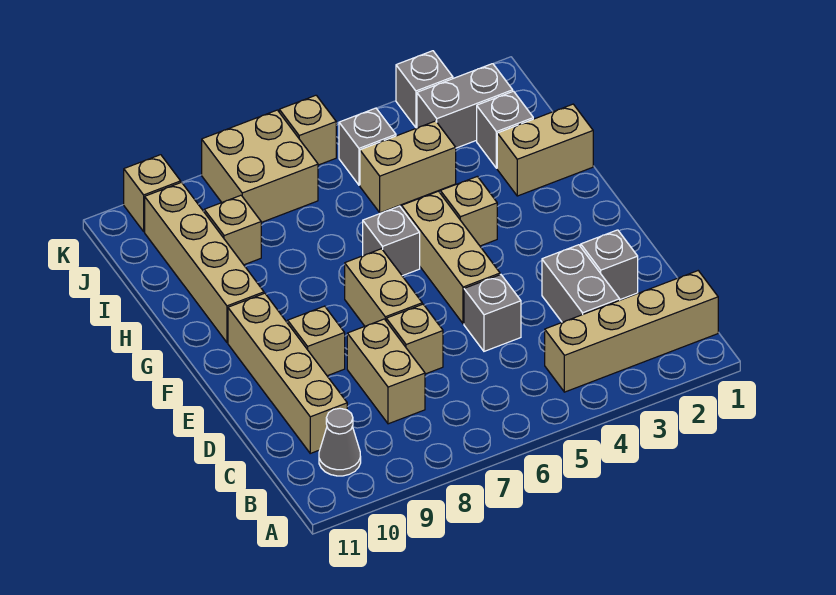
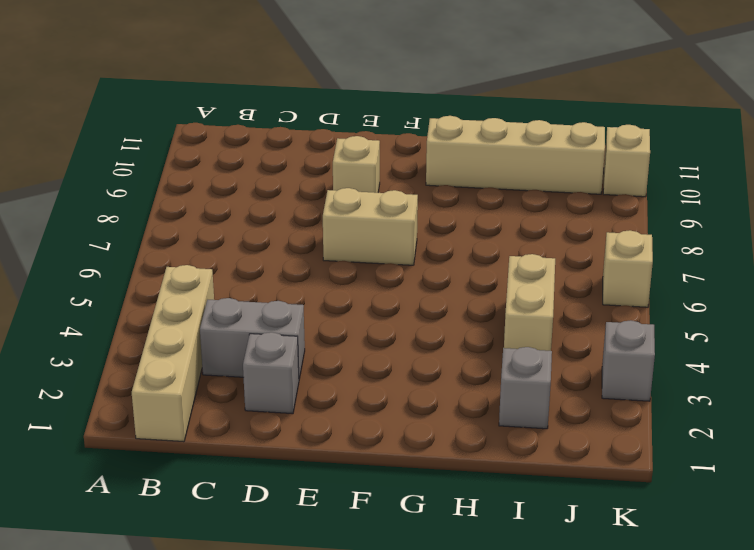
none -> grey cone B10 level 1
none -> tan brick C8:D8 level 1
none -> tan brick C10:F10 level 1

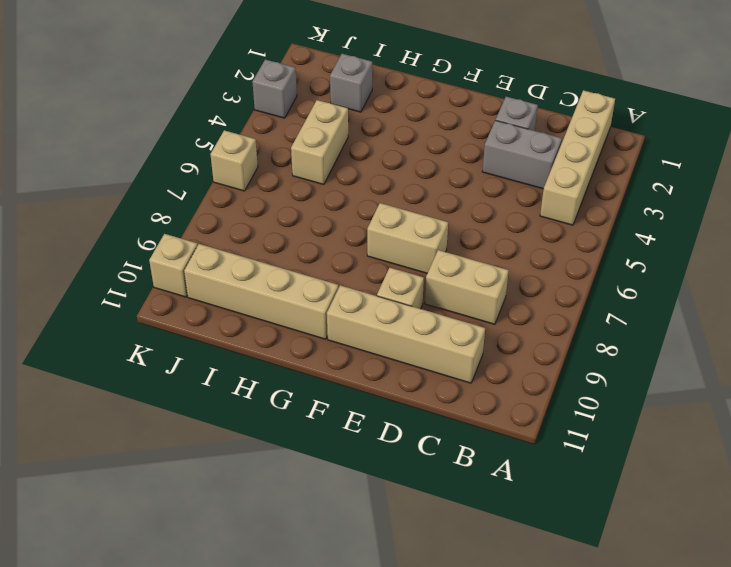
none -> grey cone B10 level 1
none -> grey brick D5 level 1
none -> tan brick D7 level 1

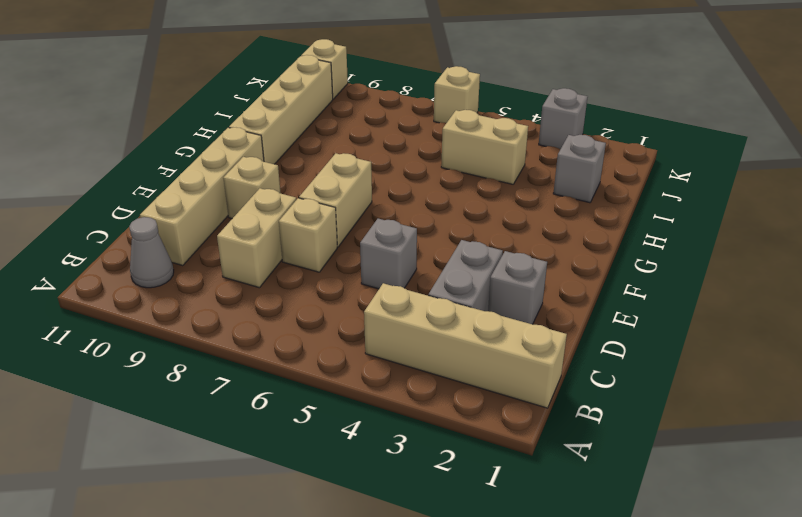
none -> tan brick E5:G5 level 1
none -> tan brick G4 level 1
none -> grey brick G6 level 1

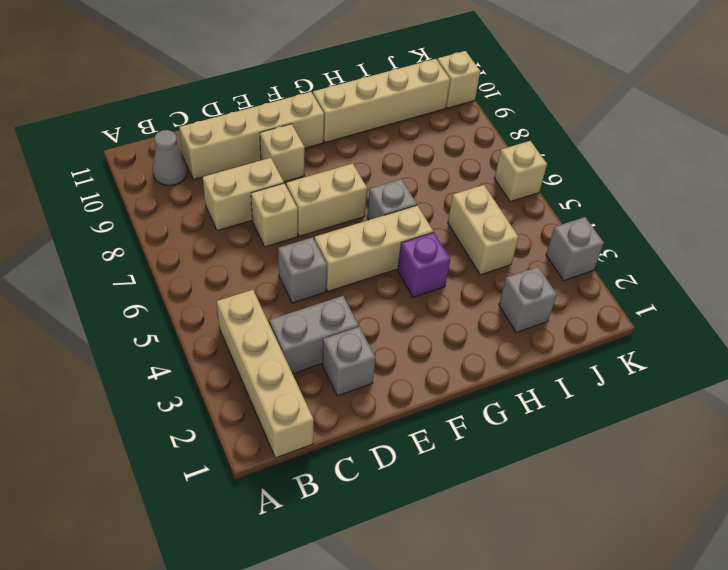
purple brick G4 level 1 -> tan brick G4 level 1
none -> tan brick H1:H2 level 1
none -> tan brick I9 level 1
none -> grey brick J2:J3 level 1

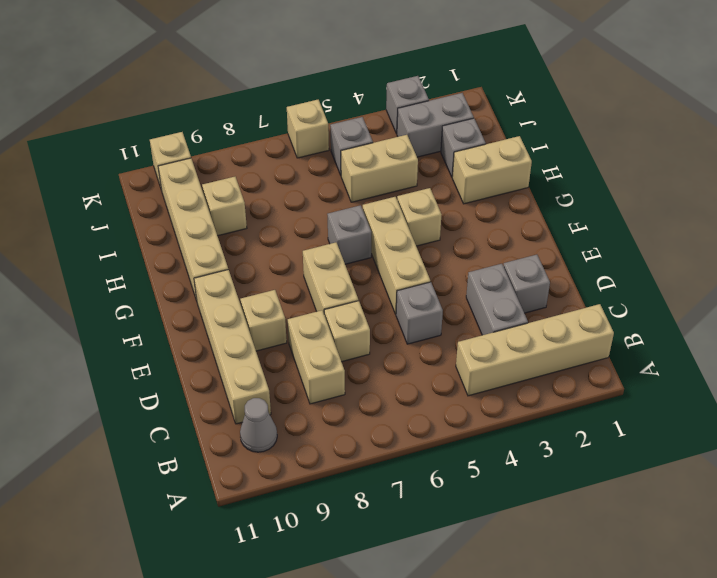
none -> tan brick J7:K8 level 1

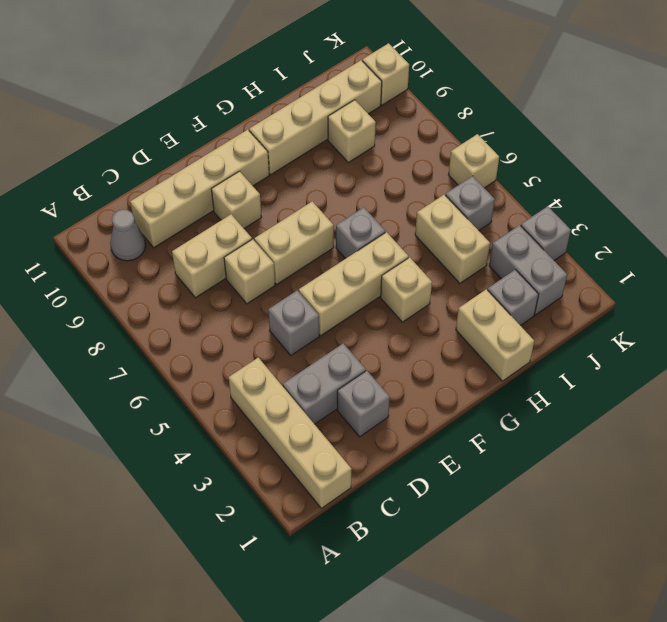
none -> tan brick J7:K8 level 1

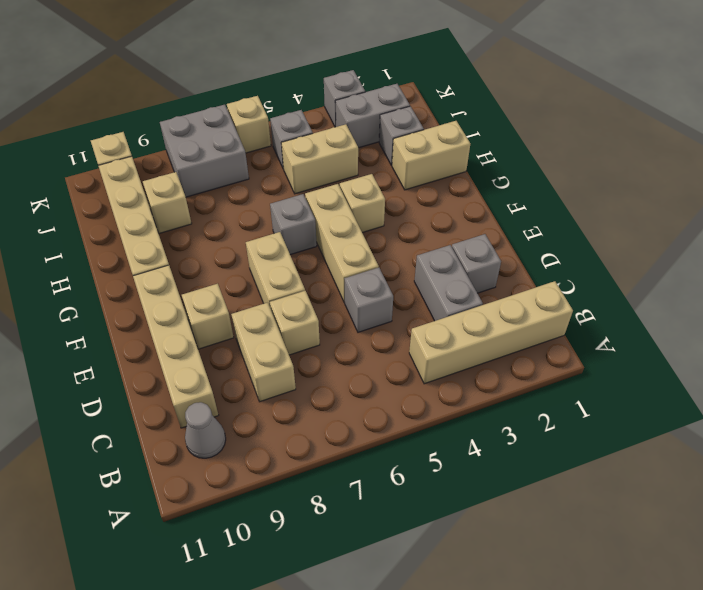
grey brick J7:K8 level 1 -> tan brick J7:K8 level 1

